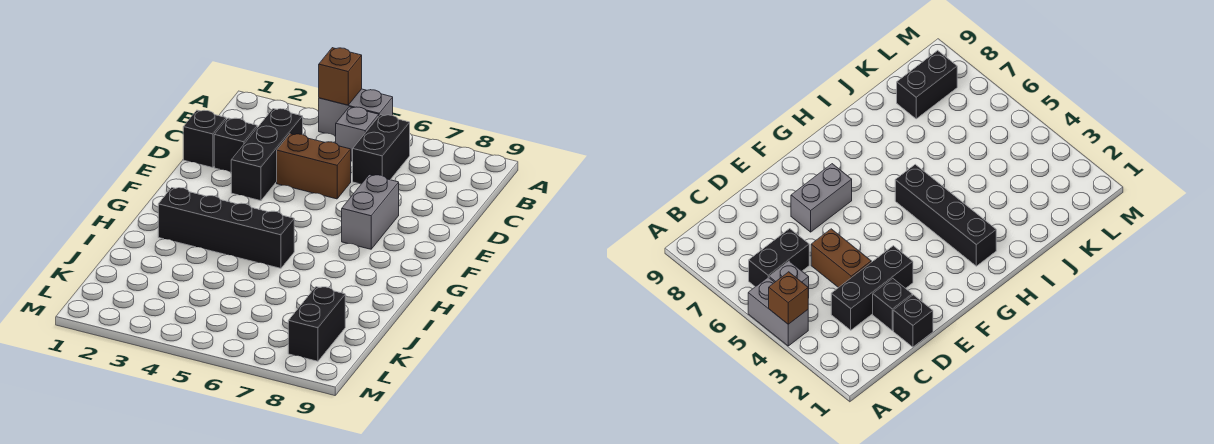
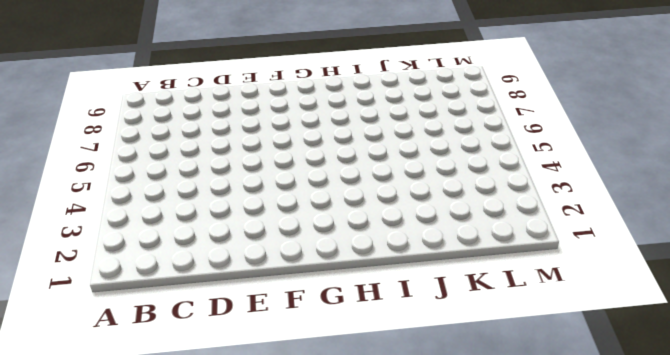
none -> grey brick A4:A5 level 1
none -> grey brick B5 level 1

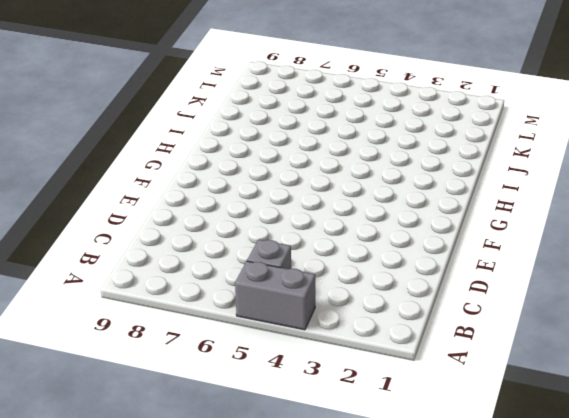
none -> black brick B6:C6 level 1
none -> black brick C3:E3 level 1

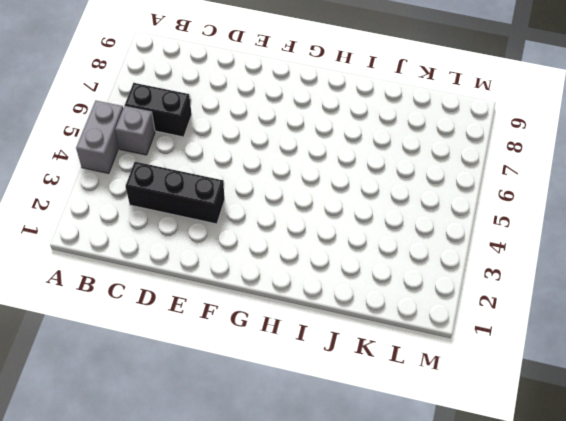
none -> black brick D1 level 1
none -> black brick D2 level 1

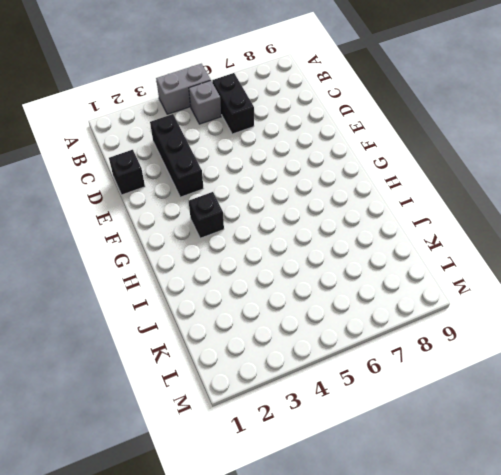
black brick G3 level 1 -> black brick D2 level 1
none -> brown brick D4:D5 level 1
none -> grey brick E7:F7 level 1

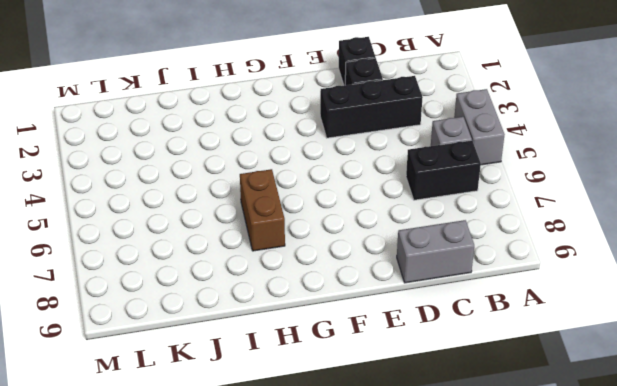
grey brick C9:D9 level 1 -> grey brick E7:F7 level 1
brown brick H6:H7 level 1 -> brown brick D4:D5 level 1
none -> black brick H2:H5 level 1
none -> black brick K8:L8 level 1

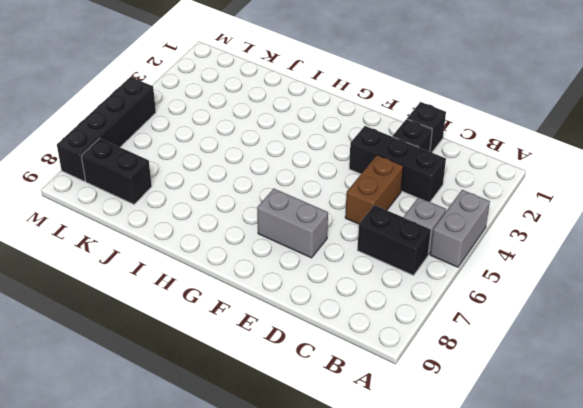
black brick M5:M8 level 1 -> black brick H2:H5 level 1
none -> brown brick A4 level 2

